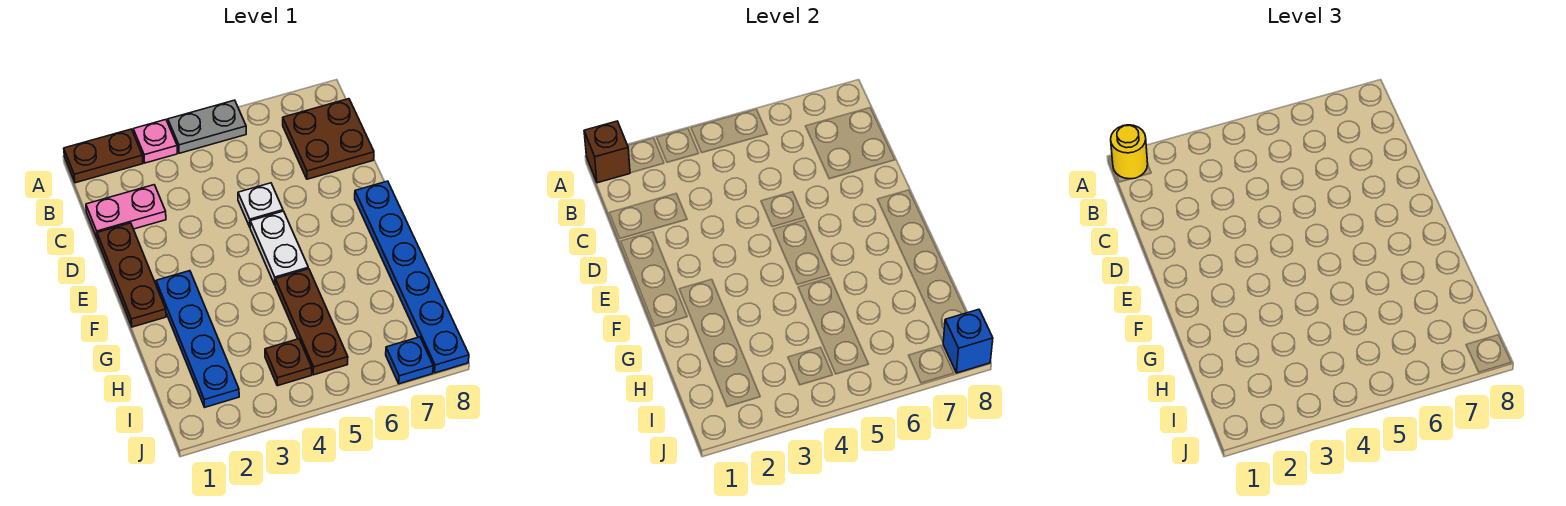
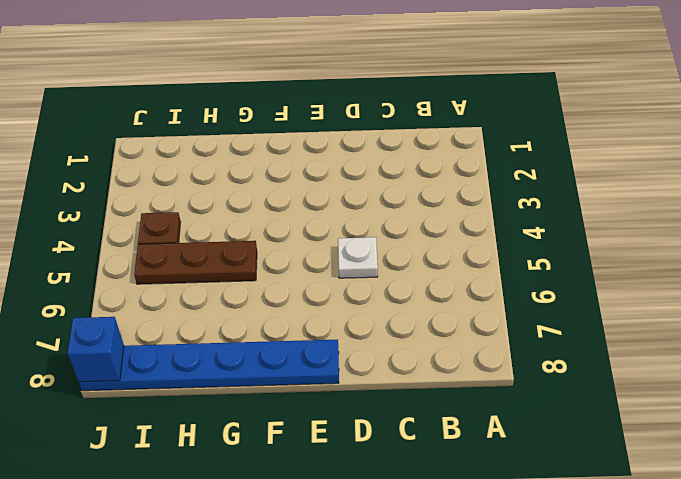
none -> brown plate A1:A2 level 1
none -> pink plate A3 level 1
none -> grey plate A4:A5 level 1

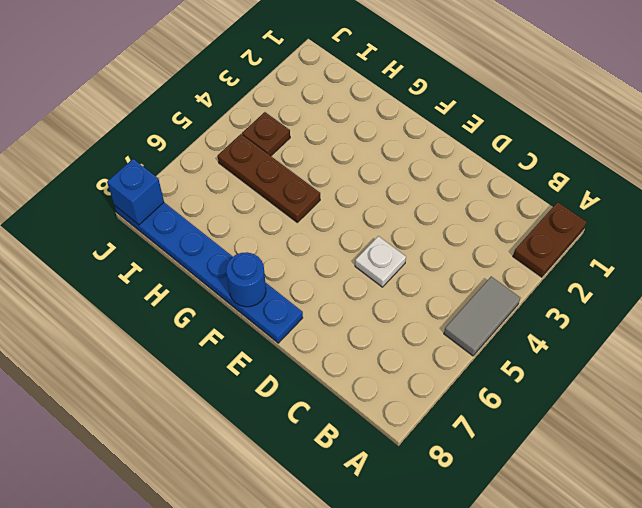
grey tile A4:A5 level 1 -> grey plate A4:A5 level 1
blue round brick F8 level 2 -> none
none -> pink plate A3 level 1
none -> brown plate B7:C8 level 1
none -> pink plate C1:C2 level 1

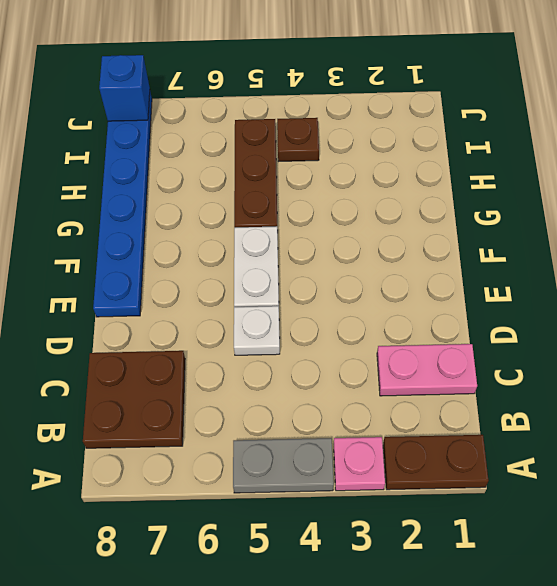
none -> brown plate D1:F1 level 1
none -> blue plate F2:I2 level 1
none -> blue plate J7 level 1

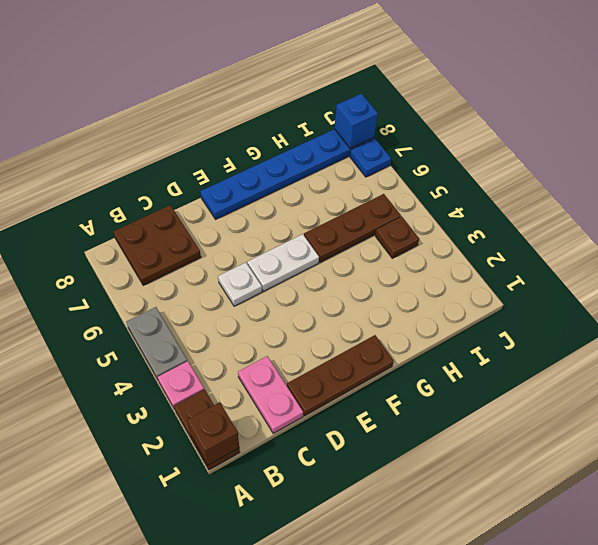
none -> blue plate F2:I2 level 1
none -> yellow round brick A1 level 3

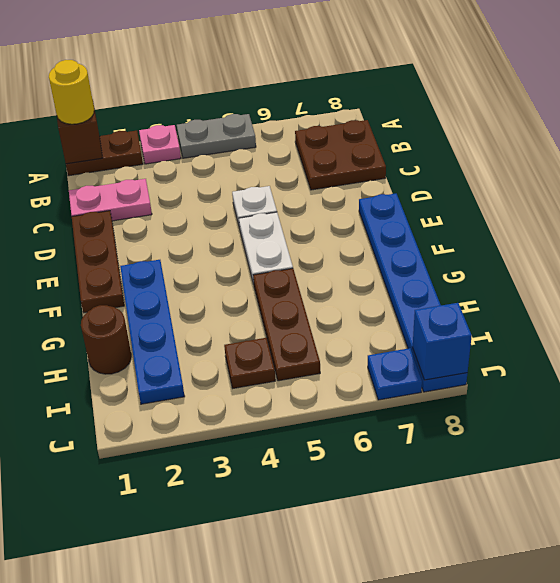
brown round brick H1 level 1 -> none

